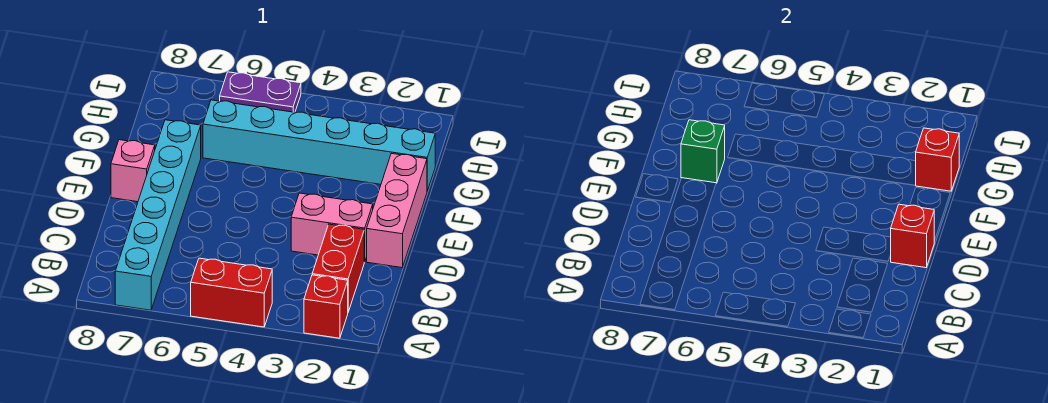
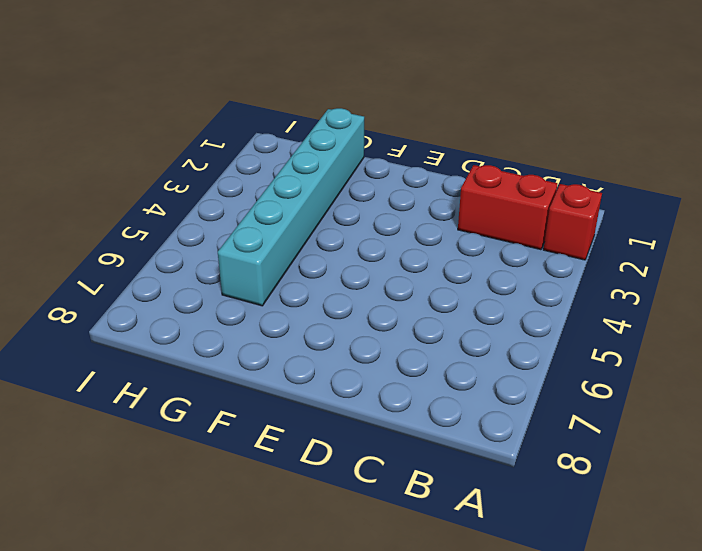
none -> red brick A4:A5 level 1
none -> cyan brick A7:F7 level 1
none -> pink brick D1:F1 level 1

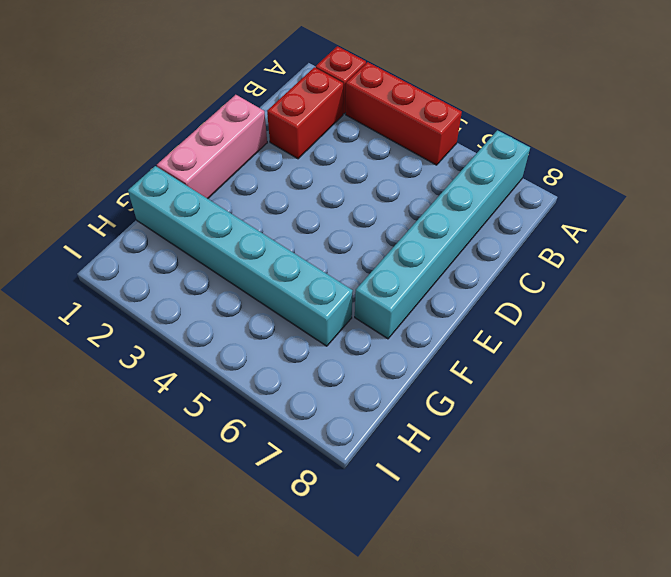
red brick A3:A5 level 1 -> red brick A4:A5 level 1
none -> pink brick D2:D3 level 1
none -> pink brick E8 level 1
none -> purple plate I5:I6 level 1

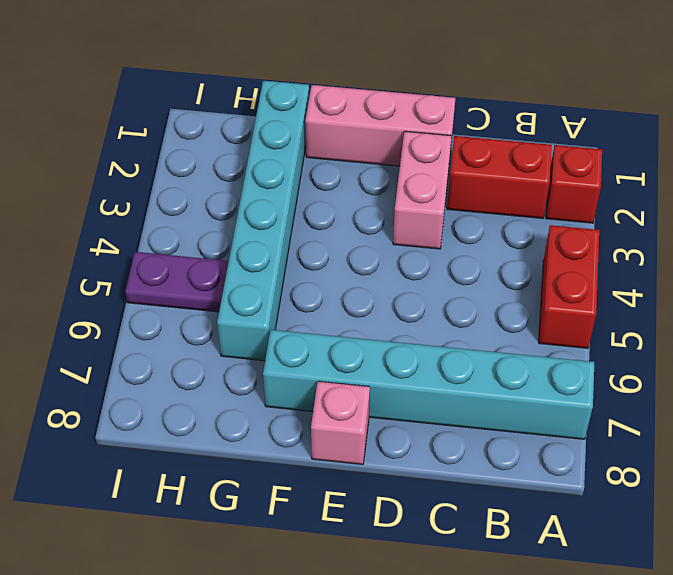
purple plate H5:I5 level 1 -> purple plate I5:I6 level 1
none -> red brick D1 level 2
none -> green brick F7 level 2
none -> red brick G1 level 2

